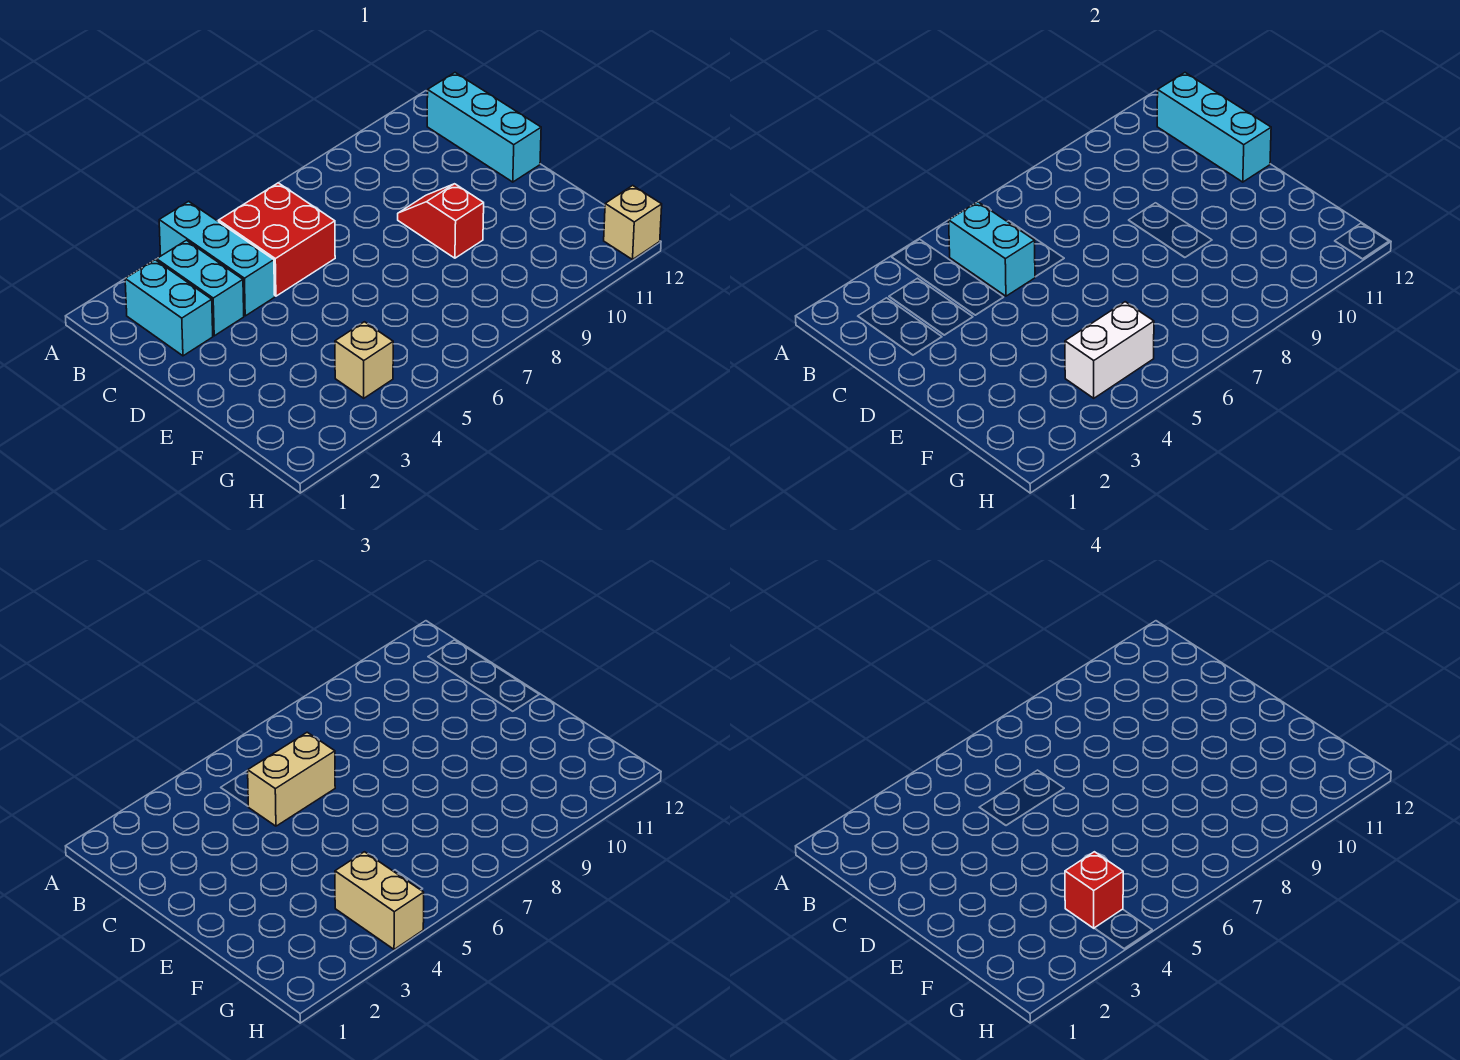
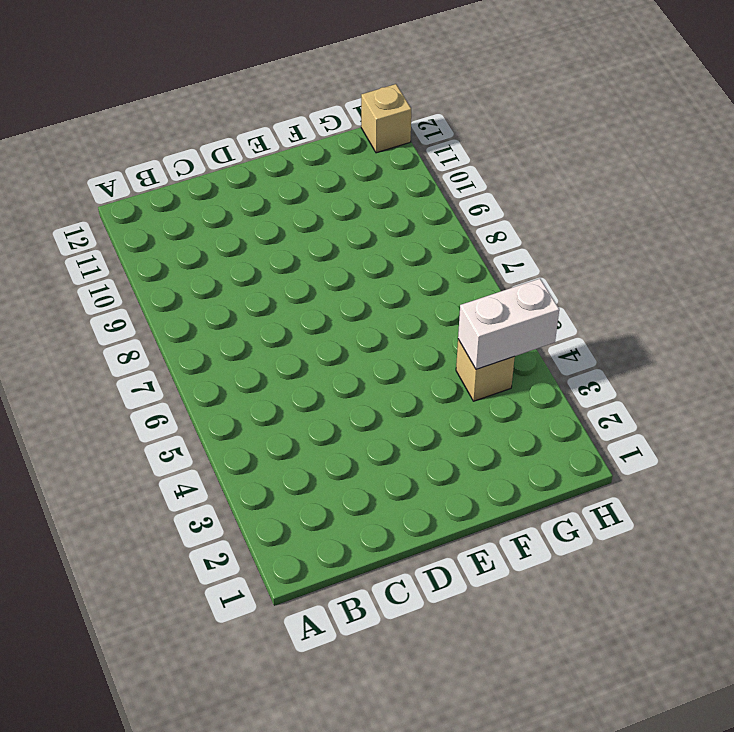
white brick G4:H4 level 2 -> white brick G4:G5 level 2
none -> cyan brick A4:C4 level 1
none -> cyan brick B2:C2 level 1
none -> cyan brick B3:C3 level 1

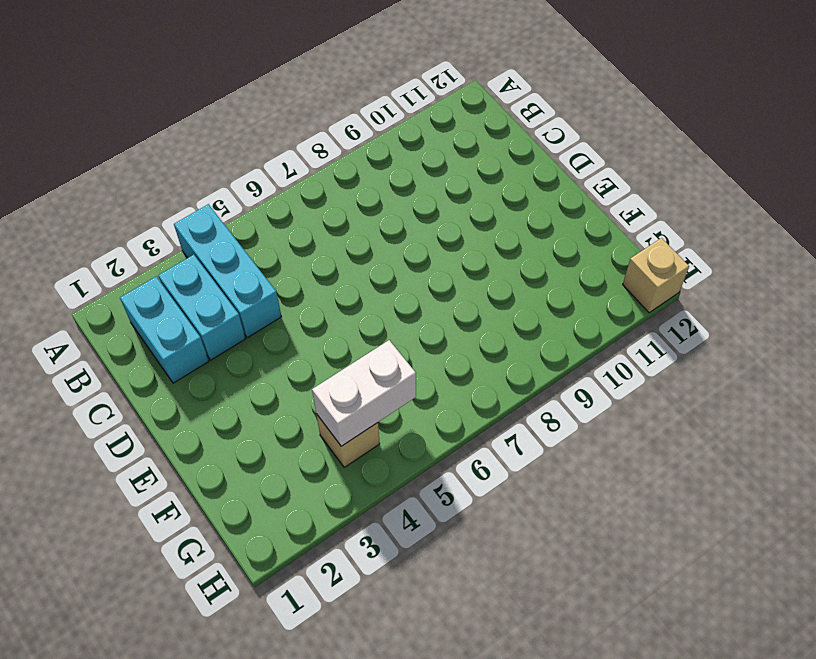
none -> red brick B5:C6 level 1
none -> cyan brick B12:D12 level 1
none -> red slope D9:E9 level 1 top E

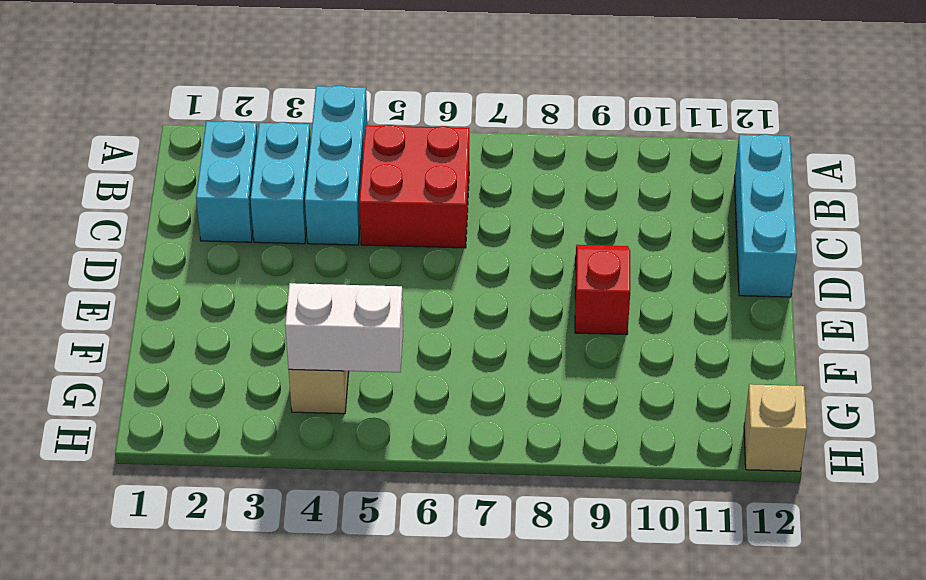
none -> cyan brick B5:C5 level 2
none -> cyan brick B12:D12 level 2
none -> tan brick C5:C6 level 3

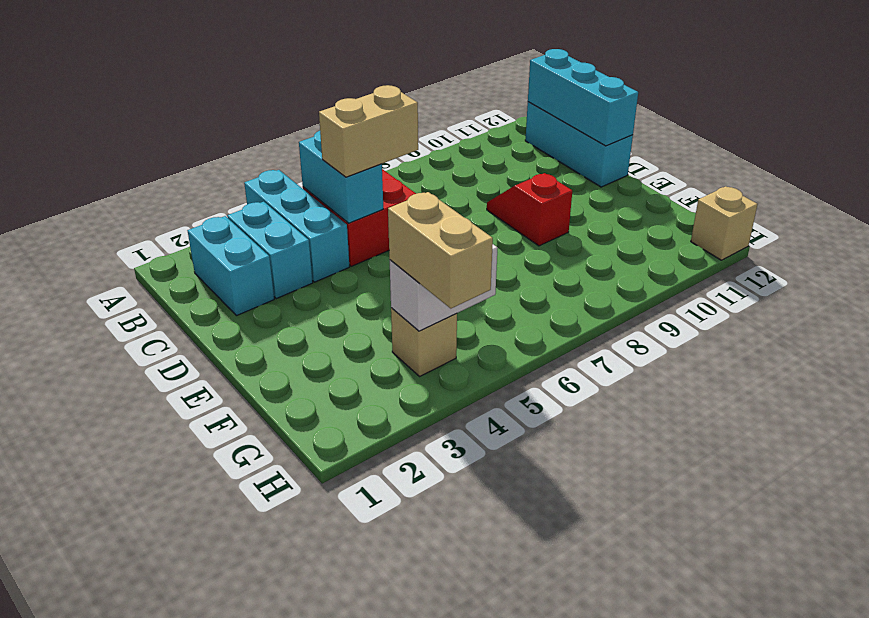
none -> red brick G4 level 4

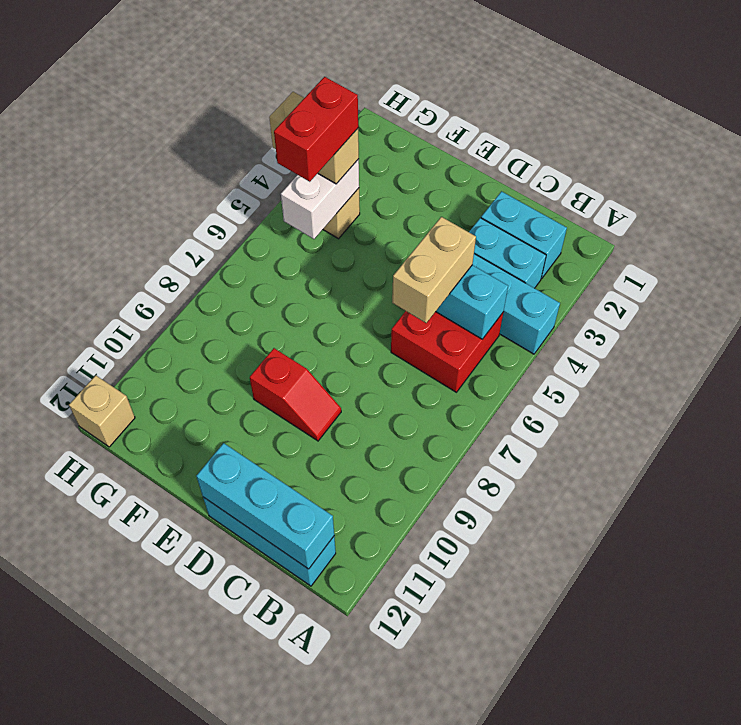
red brick G4:G5 level 4 -> red brick G4 level 4

